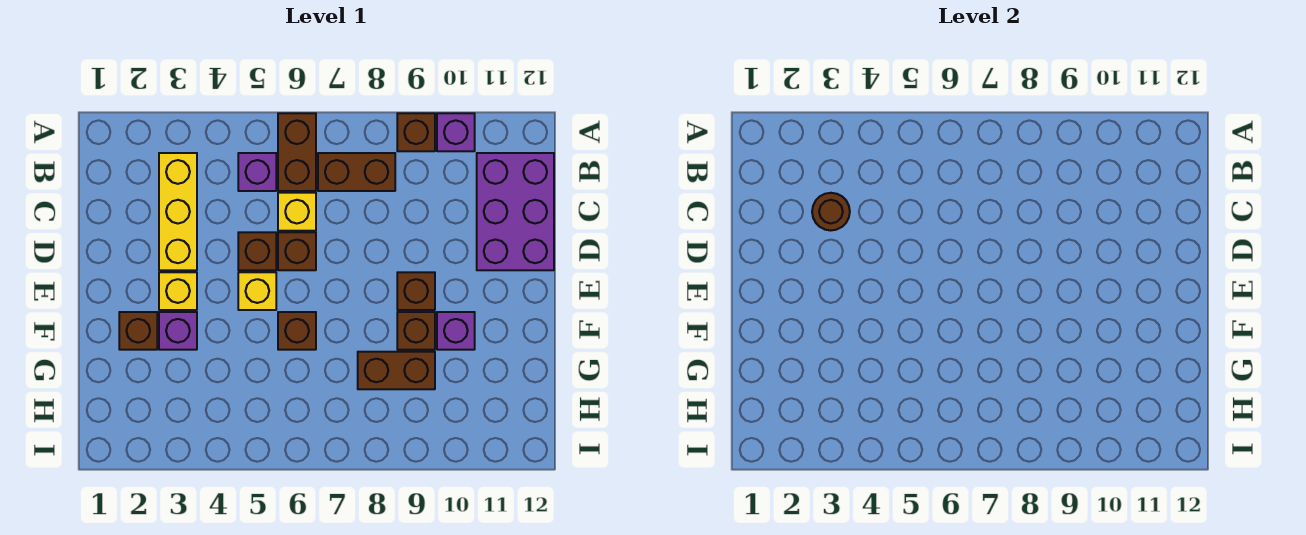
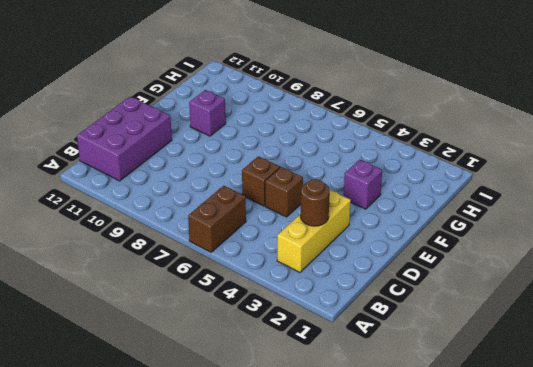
none -> brown brick A9 level 1
none -> purple brick A10 level 1
none -> purple brick B5 level 1

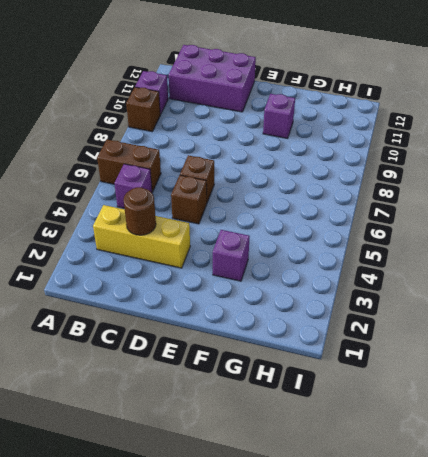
none -> brown brick B7:B8 level 1
none -> yellow brick C6 level 1
none -> yellow brick E3 level 1

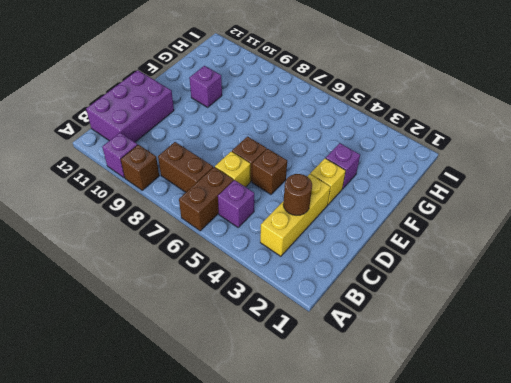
none -> yellow brick E5 level 1
none -> brown brick E9 level 1
none -> brown brick F2 level 1

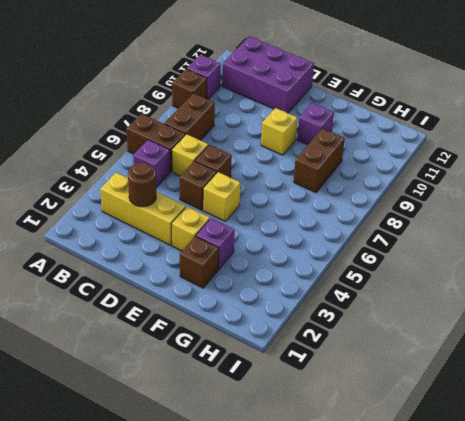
yellow brick E9 level 1 -> brown brick E9 level 1
none -> brown brick F6 level 1
none -> brown brick F9 level 1

